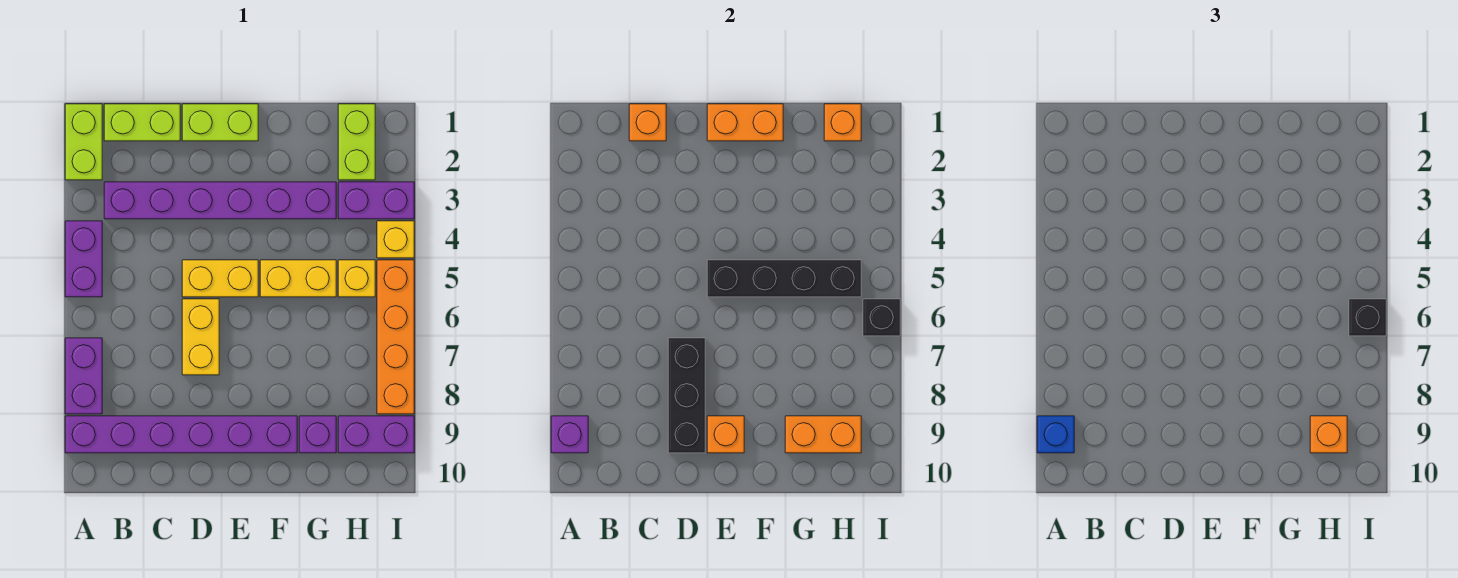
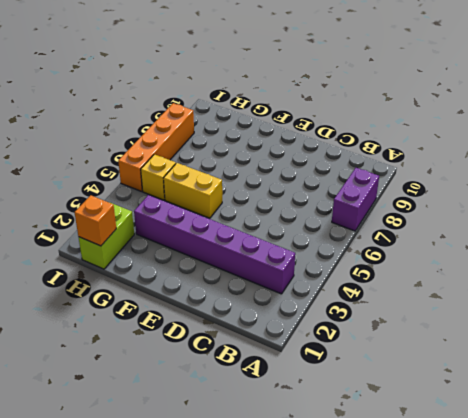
none -> lime brick A1:A2 level 1
none -> purple brick A4:A5 level 1
none -> purple brick A9:F9 level 1

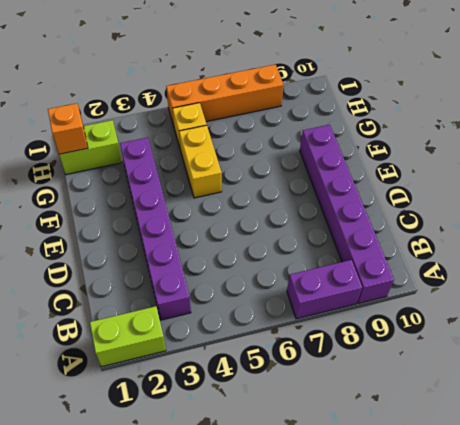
none -> purple brick A4:A5 level 1
none -> lime brick B1:C1 level 1
none -> lime brick D1:E1 level 1

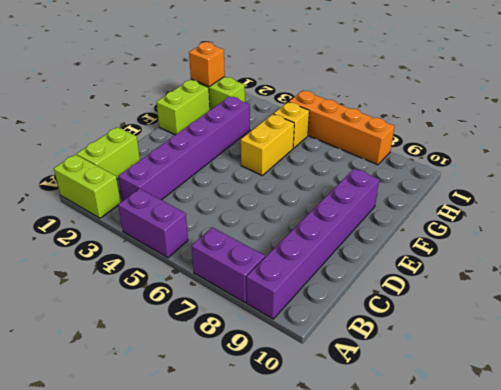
lime brick F1:G1 level 1 -> lime brick D1:E1 level 1
none -> yellow brick D5:E5 level 1
none -> yellow brick D6:D7 level 1
none -> purple brick G9 level 1

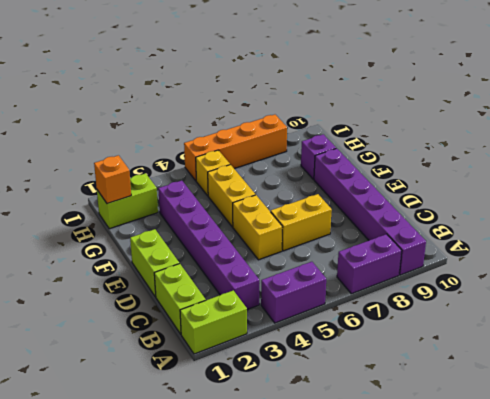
none -> purple brick H3:I3 level 1
none -> purple brick H9:I9 level 1
none -> yellow brick I4 level 1

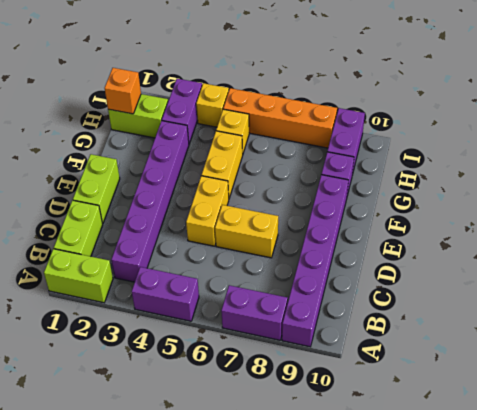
none -> purple brick A9 level 2
none -> orange brick C1 level 2
none -> black brick D7:D9 level 2

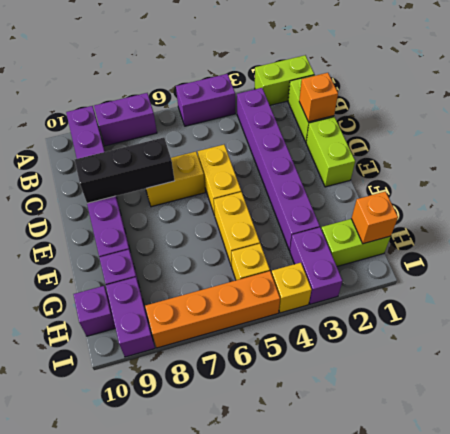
purple brick H10 level 1 -> purple brick A9 level 2
none -> orange brick E1:F1 level 2
none -> black brick E5:H5 level 2
none -> orange brick E9 level 2

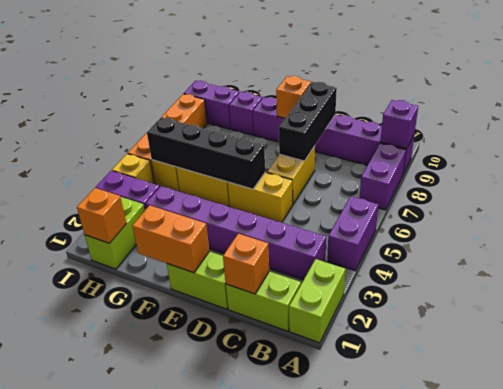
none -> orange brick G9:H9 level 2
none -> black brick I6 level 2
none -> blue brick A9 level 3

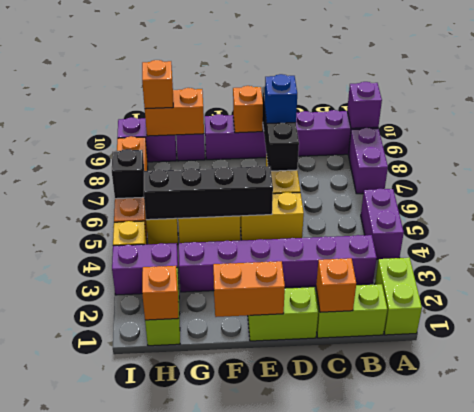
blue brick D8 level 3 -> blue brick A9 level 3
none -> black brick I6 level 3

